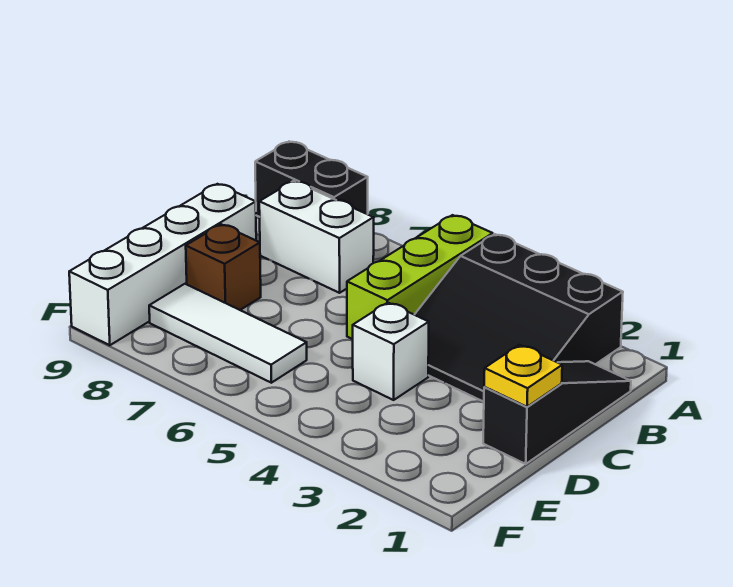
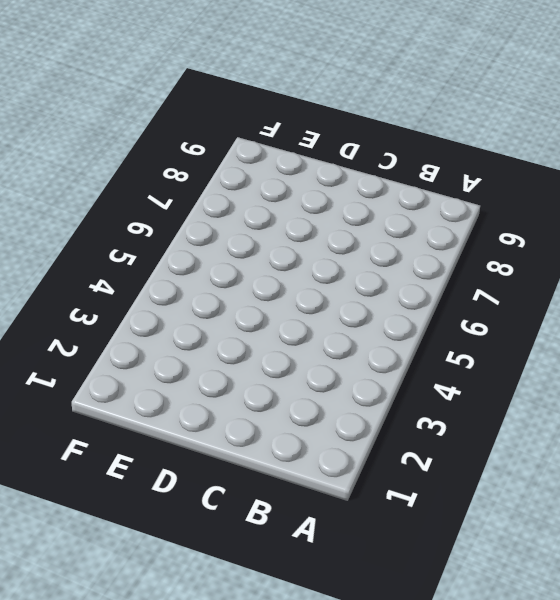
none -> black slope A2:C4 level 1 top A
none -> lime brick A5:C5 level 1

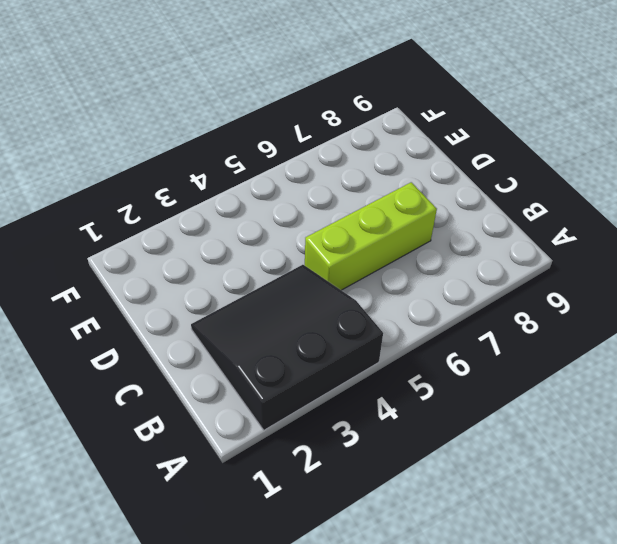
lime brick C5:C7 level 1 -> lime brick A5:C5 level 1
none -> black brick A8:A9 level 1
none -> black slope B1:D1 level 1 top D

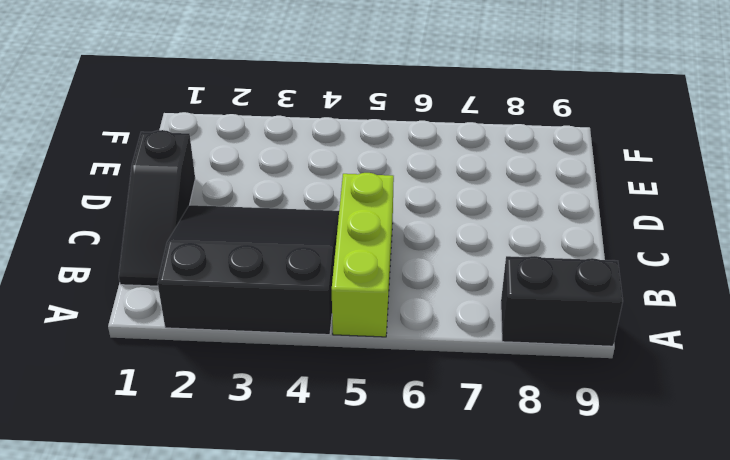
none -> white brick B7:B8 level 1
none -> white brick C9:F9 level 1

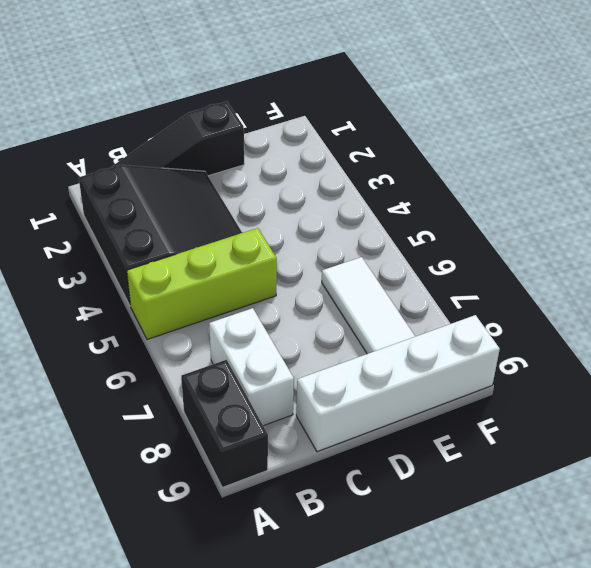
none -> white brick D4 level 1
none -> brown brick D8 level 1

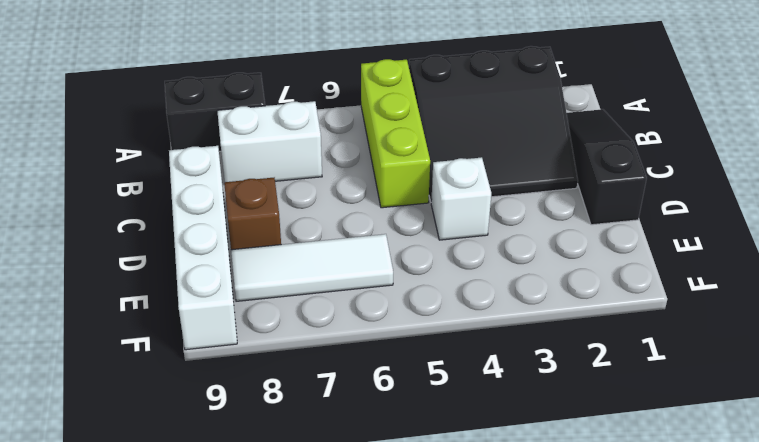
none -> yellow plate D1 level 2

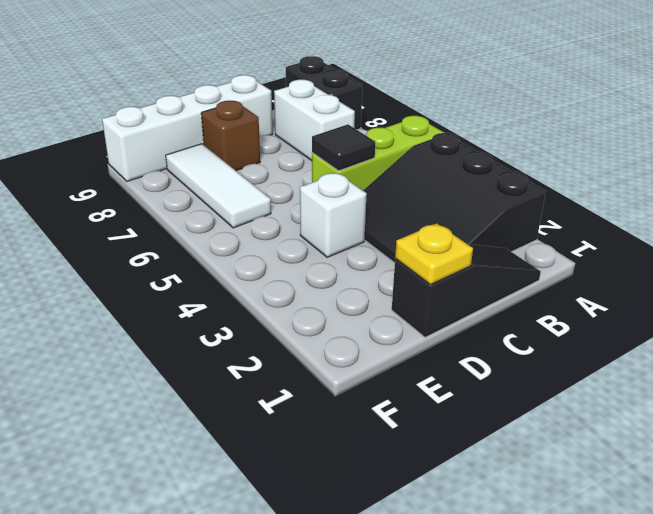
black tile C5 level 2 -> none

